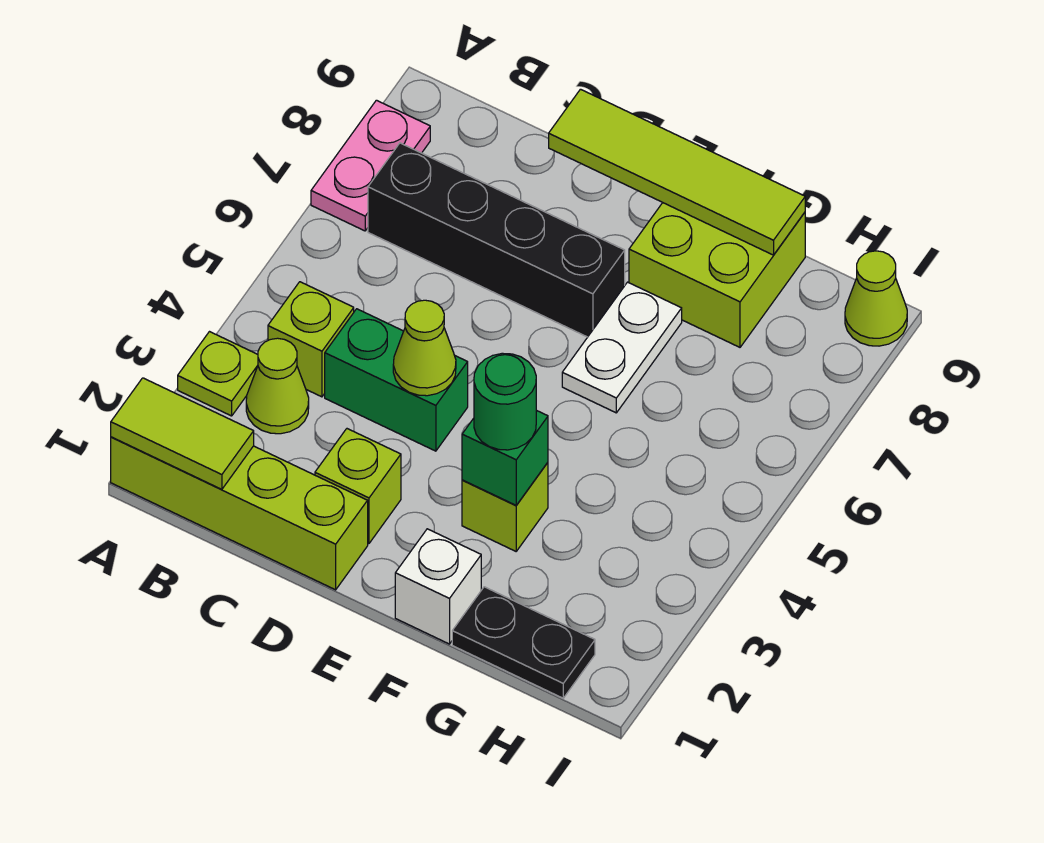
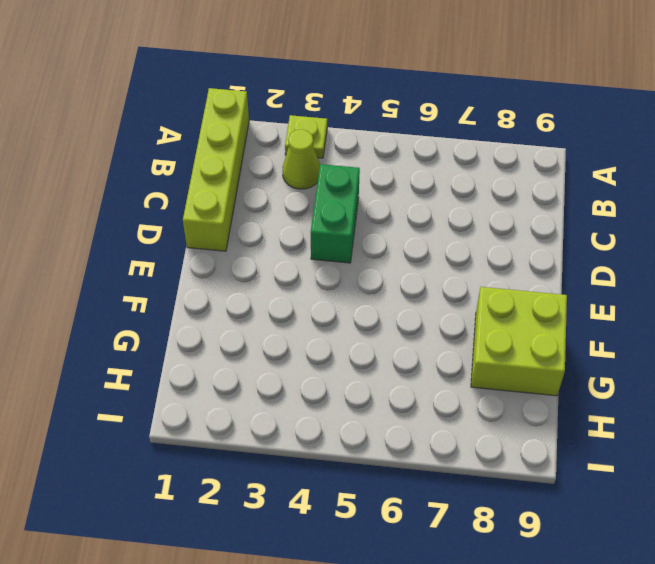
none -> pink plate A7:A8 level 1
none -> lime brick B4 level 1
none -> black brick B7:E7 level 1

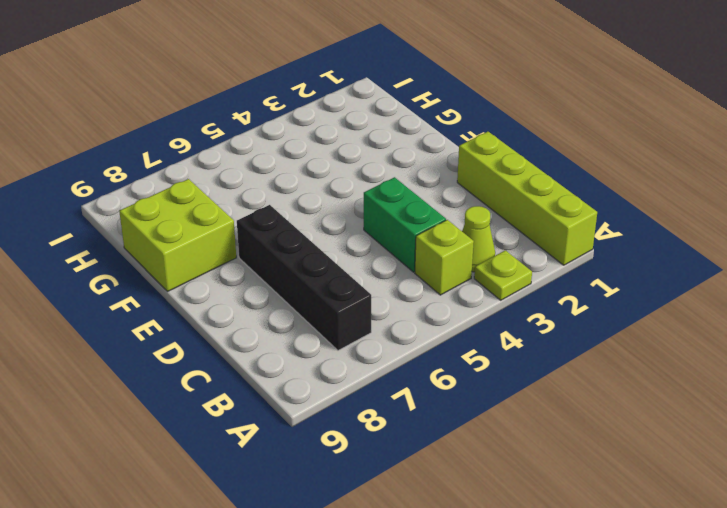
none -> pink plate A7:A8 level 1
none -> lime brick D2 level 1
none -> white brick F1 level 1

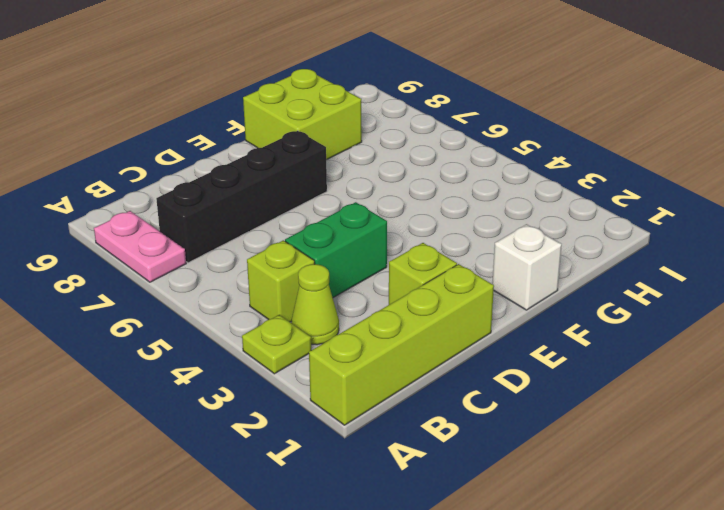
none -> lime brick F3 level 1
none -> white plate F6:F7 level 1
none -> black plate G1:H1 level 1

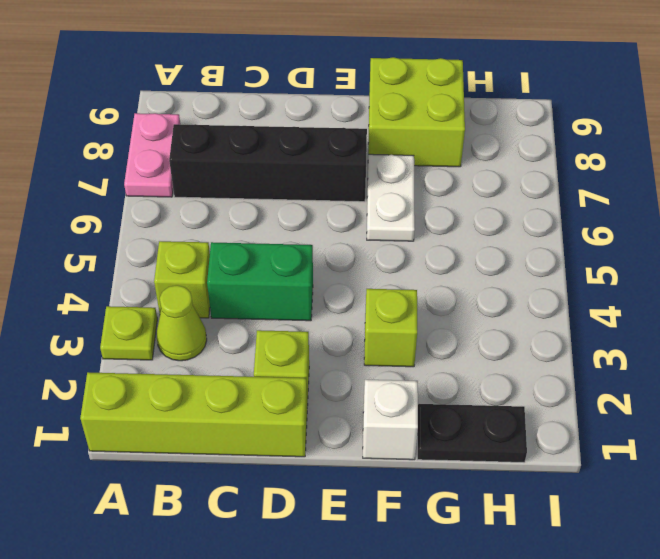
none -> lime cone I9 level 1
none -> lime tile A1:B1 level 2
none -> lime cone D4 level 2

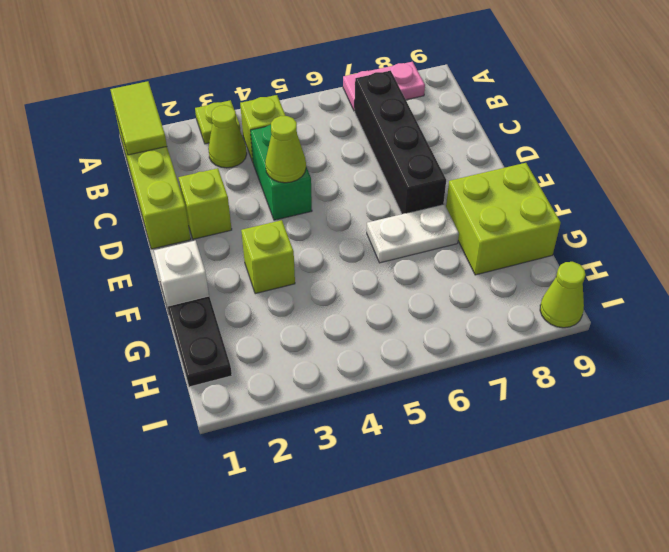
none -> lime tile D9:G9 level 2
none -> green brick F3 level 2
none -> green round brick F3 level 3

